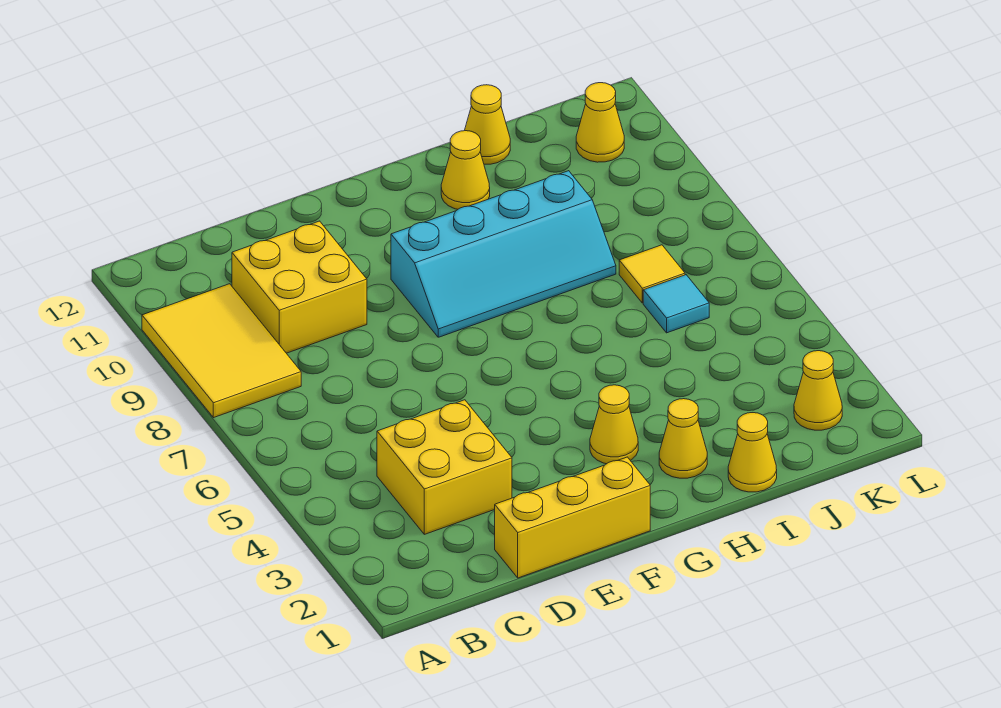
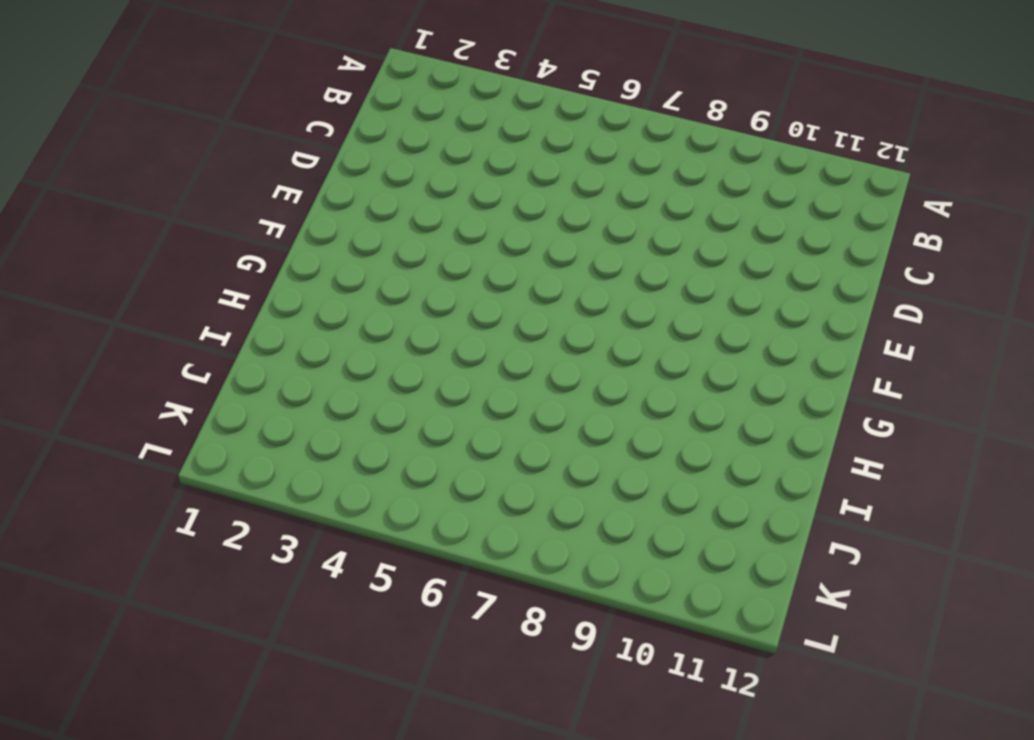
none -> yellow tile A8:B10 level 1
none -> yellow brick C3:D4 level 1
none -> yellow brick C9:D10 level 1

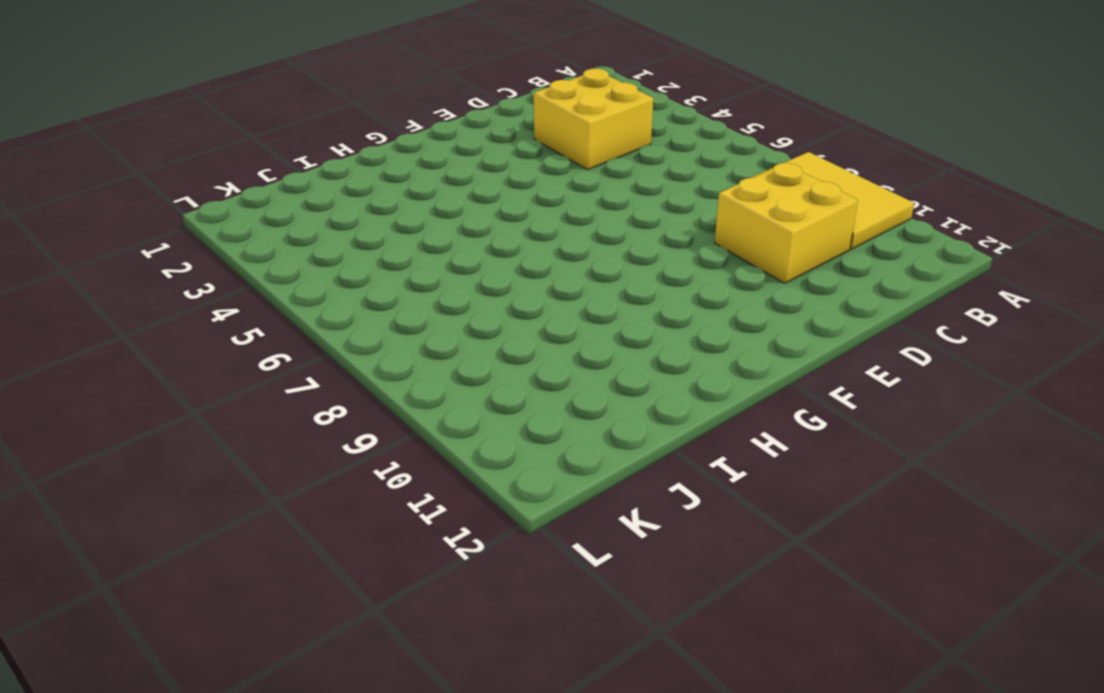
none -> yellow brick D1:F1 level 1
none -> cyan slope F8:I9 level 1 top 9
none -> yellow cone G3 level 1

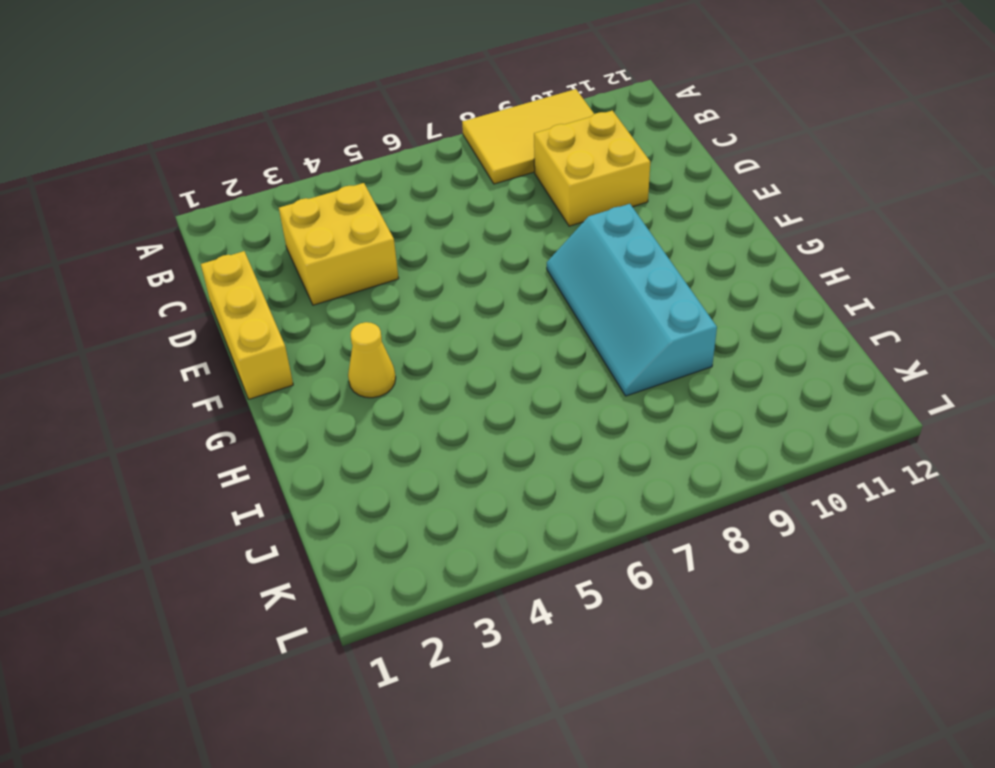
none -> yellow cone H2 level 1
none -> yellow cone H11 level 1
none -> yellow cone I1 level 1

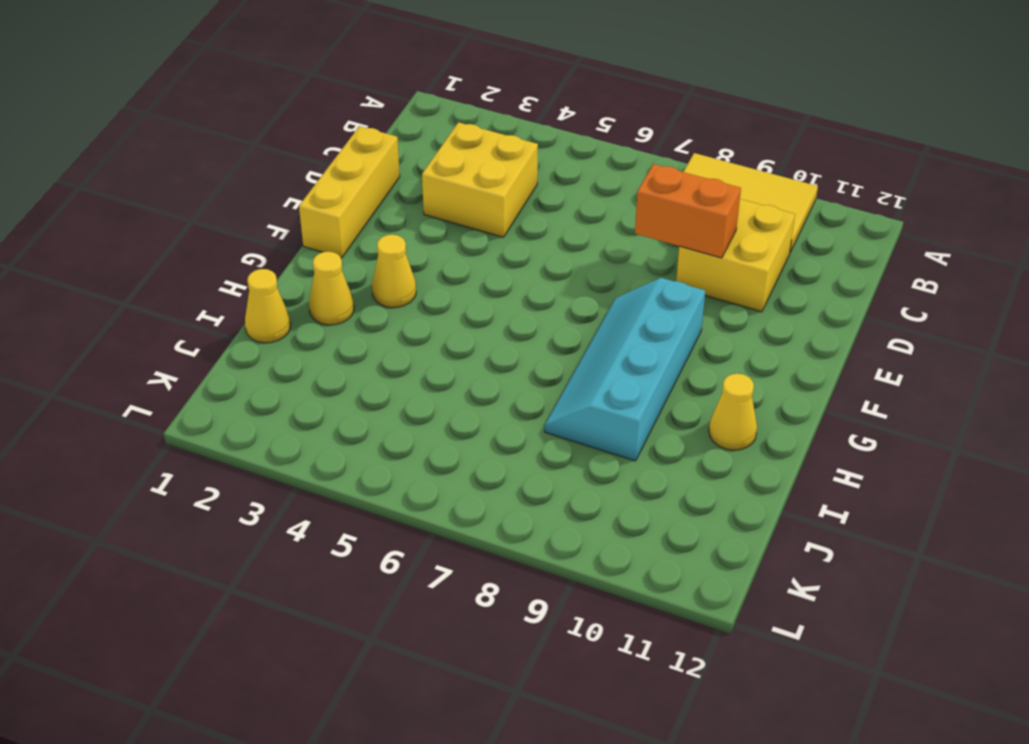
orange brick D8:D9 level 2 -> none
none -> yellow cone I12 level 1
none -> cyan tile J6 level 1
none -> yellow tile J7 level 1

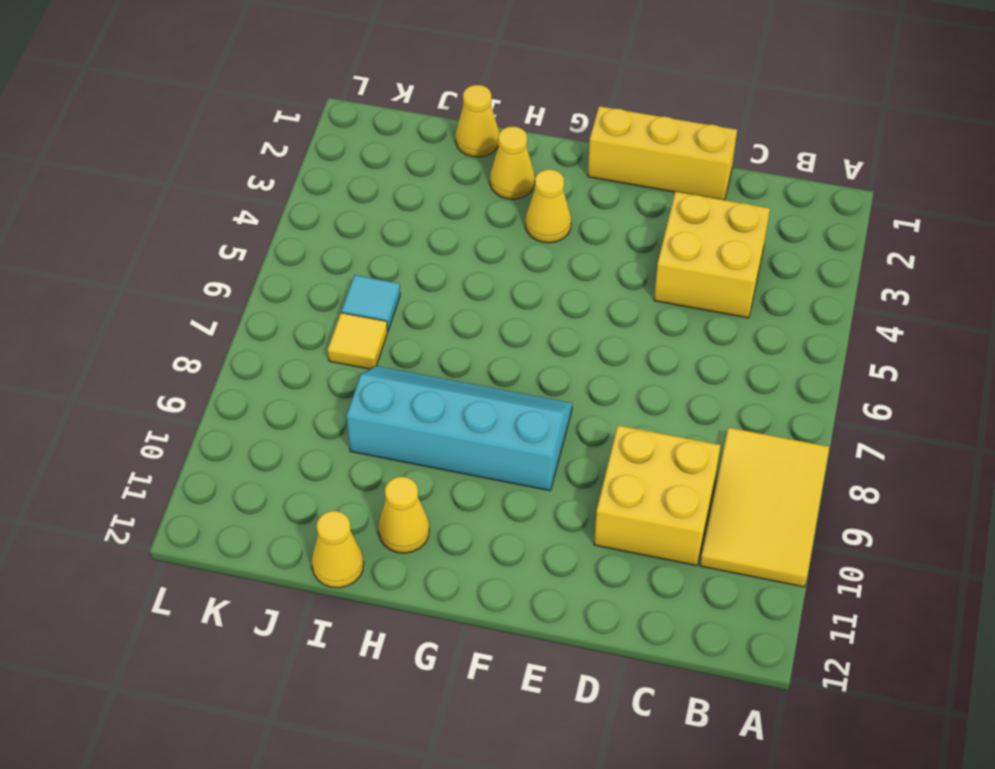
none -> yellow cone K2 level 1
none -> yellow cone K11 level 1

